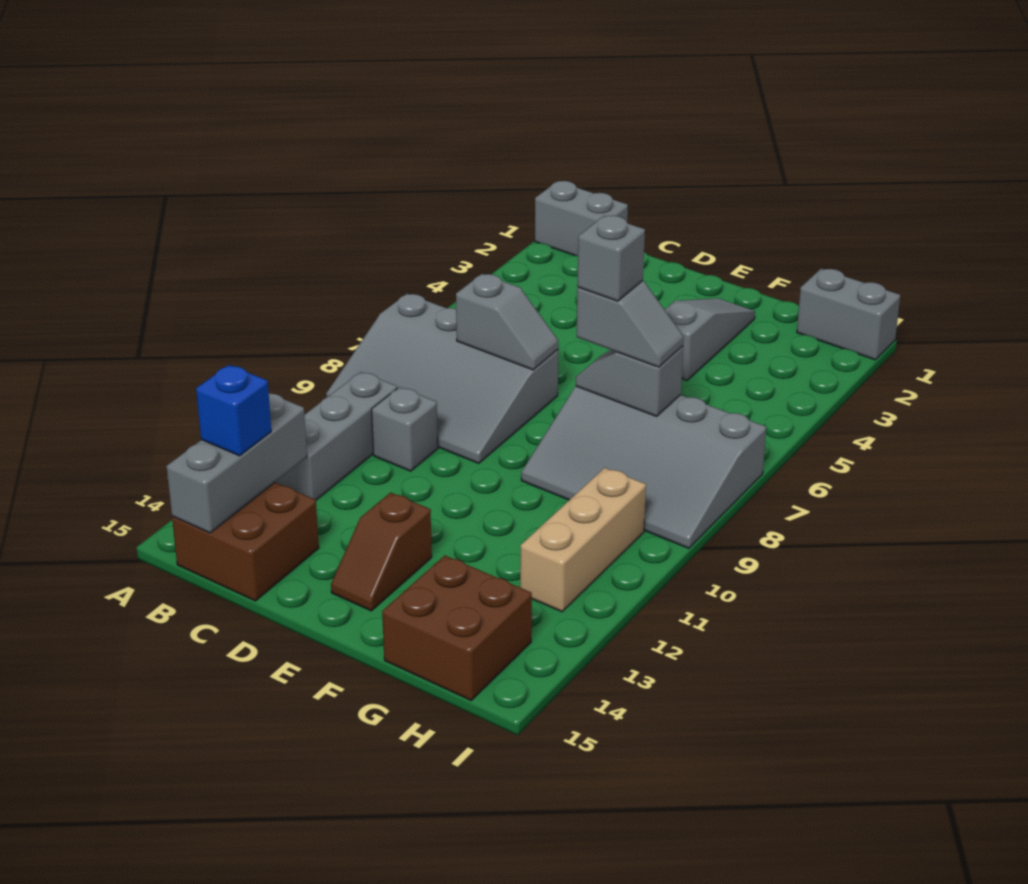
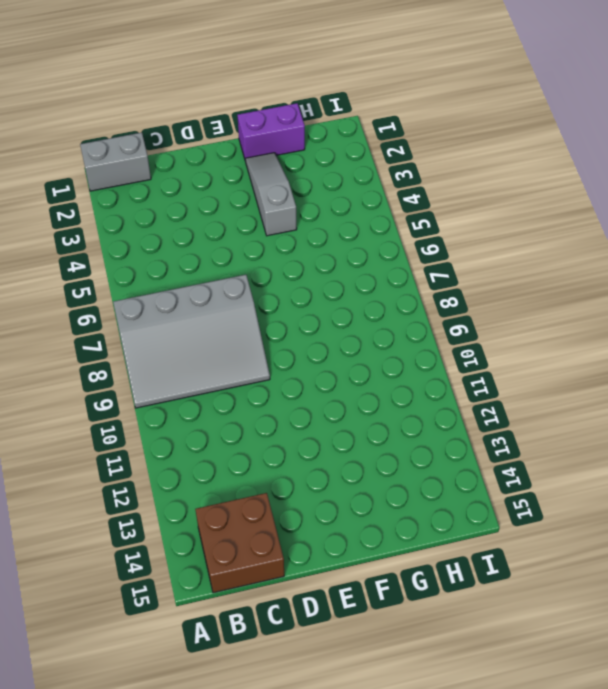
purple brick F1:G1 level 1 -> none
none -> grey brick B10:B12 level 1
none -> grey brick C10 level 1
none -> brown slope E13:E14 level 1 top 13

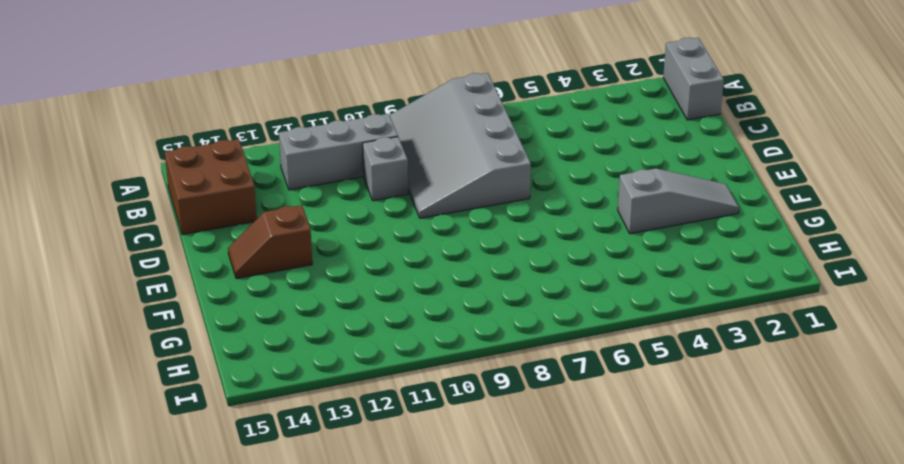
none -> grey slope F7:I9 level 1 top 7
none -> brown brick G14:H15 level 1
none -> grey brick H1:I1 level 1

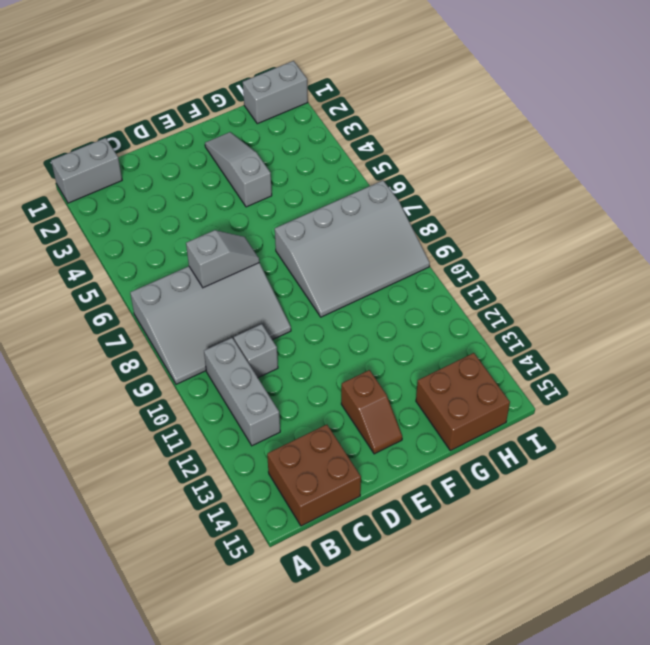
none -> tan brick H10:H12 level 1
none -> grey brick B13:B15 level 2
none -> grey slope F7:G7 level 2 top G

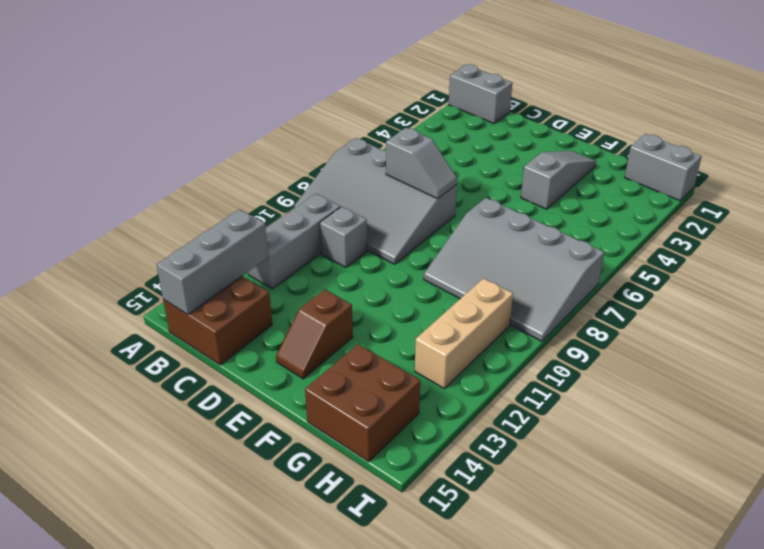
none -> grey slope F7:G7 level 2 top G
none -> blue brick B14 level 3
none -> grey slope F7:G7 level 3 top F

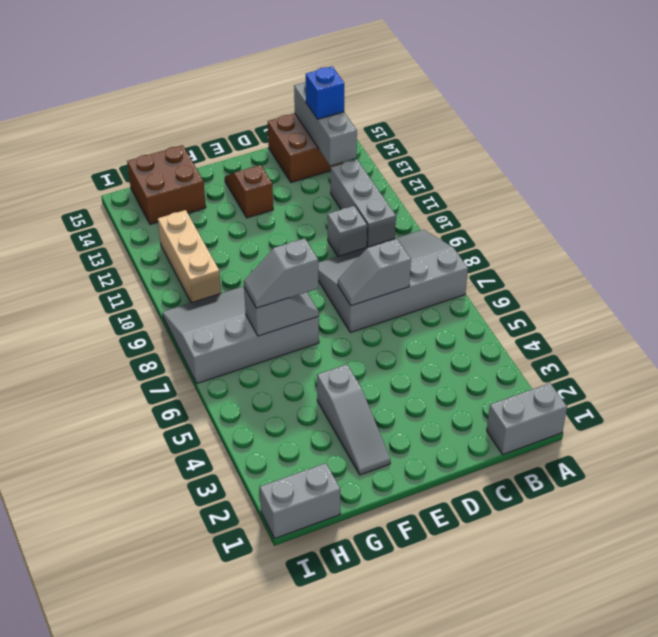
none -> grey brick F7 level 4

